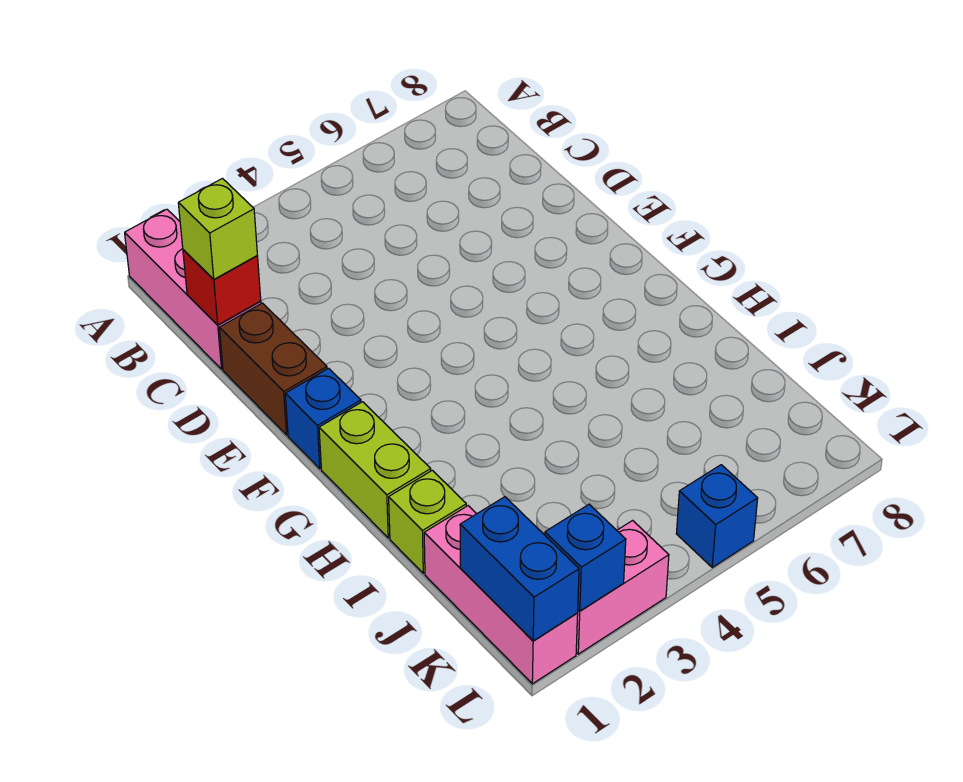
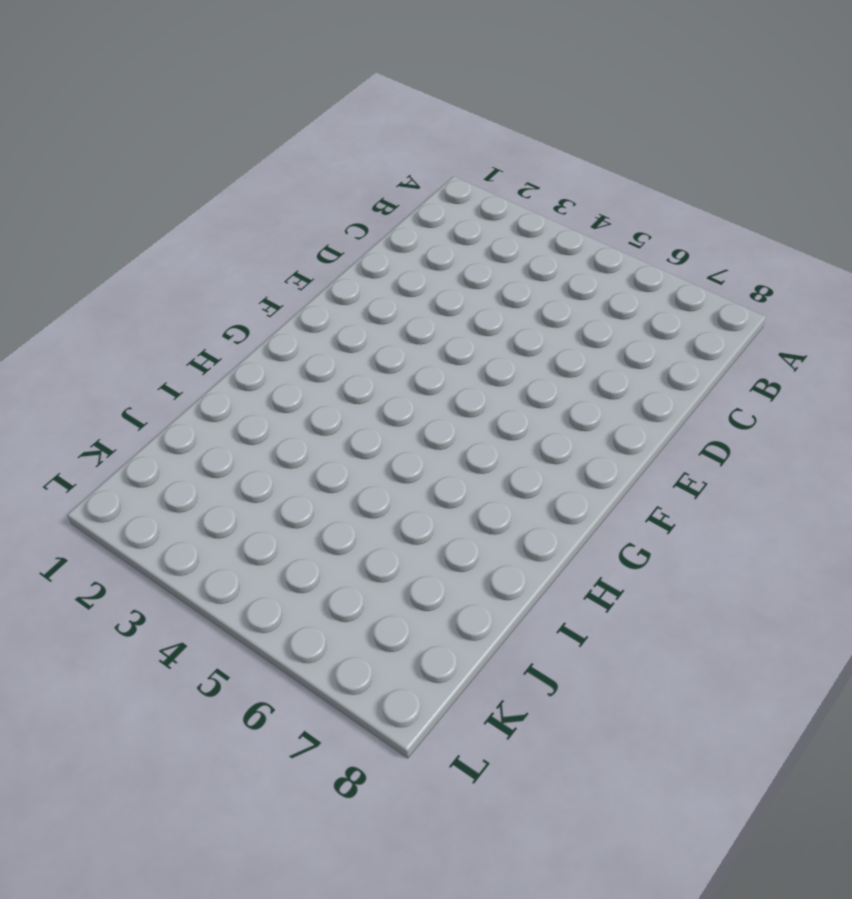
none -> pink brick A1:C1 level 1
none -> brown brick D1:E1 level 1
none -> blue brick F1 level 1

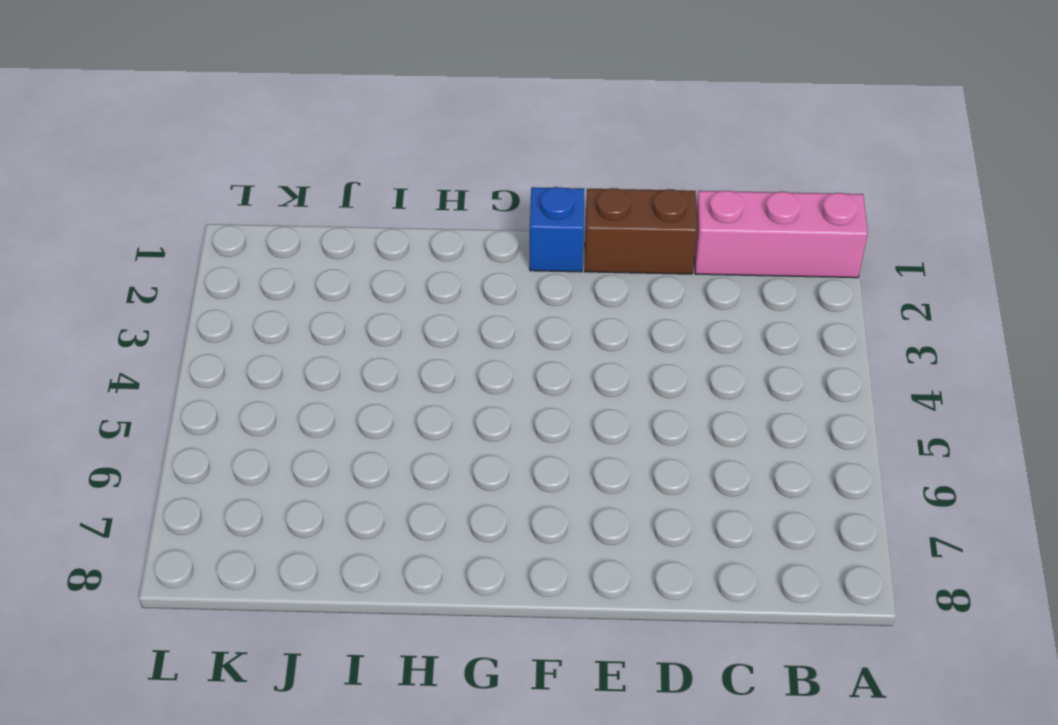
none -> lime brick G1:H1 level 1
none -> lime brick I1 level 1
none -> pink brick J1:L1 level 1

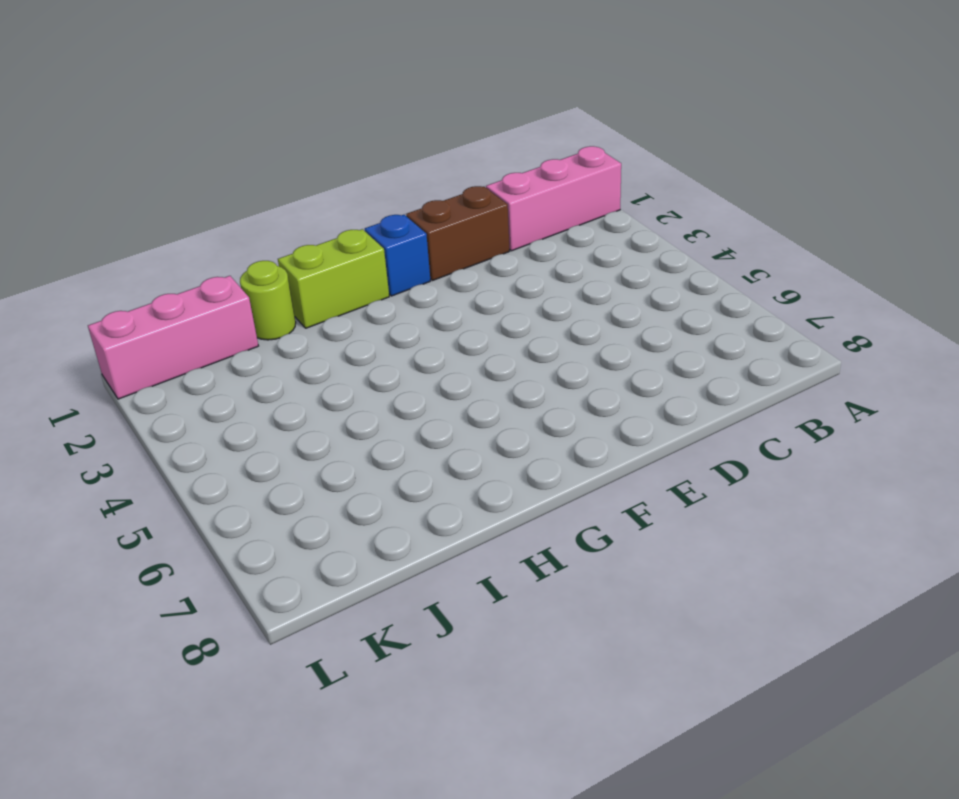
lime round brick I1 level 1 -> lime brick I1 level 1
none -> pink brick L2:L3 level 1
none -> blue brick L5 level 1
none -> red brick C1 level 2

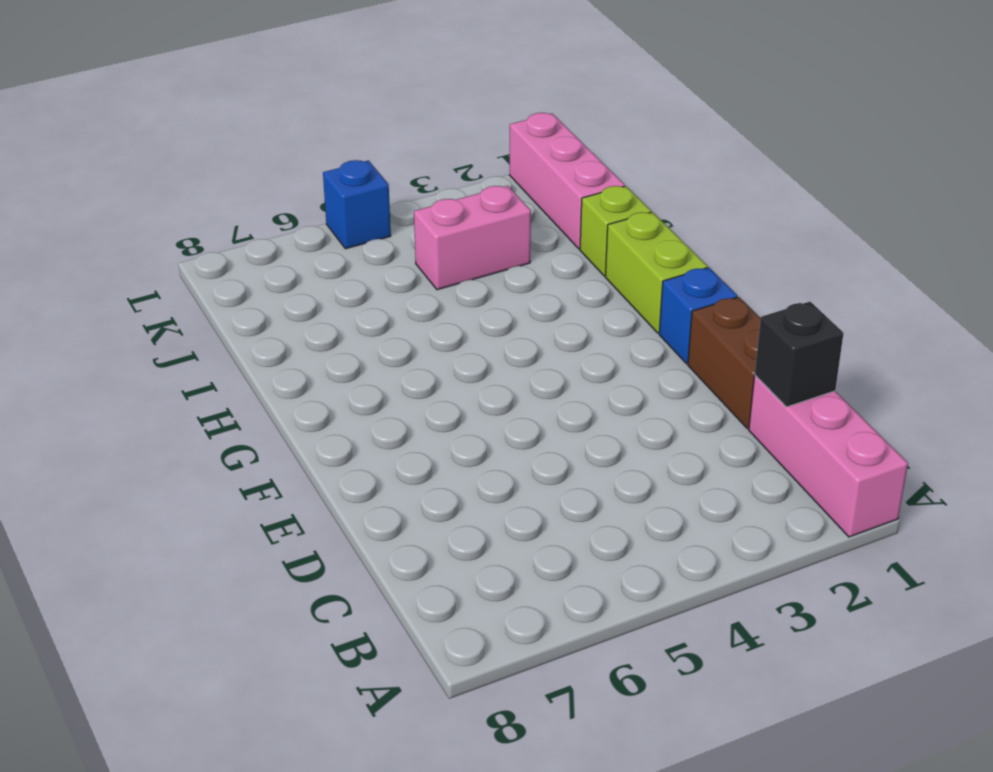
black brick C1 level 2 -> red brick C1 level 2
pink brick J3:J4 level 1 -> pink brick L2:L3 level 1
none -> blue brick K1:L1 level 2
none -> blue brick L2 level 2
none -> lime brick C1 level 3

